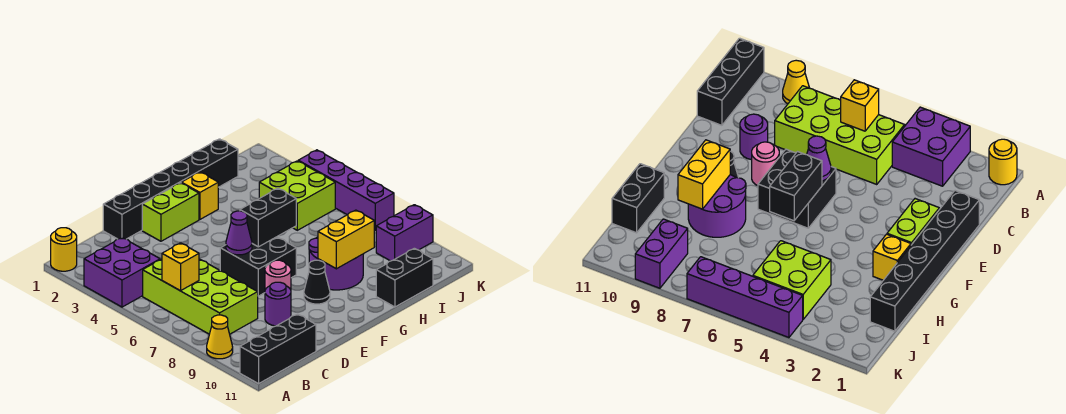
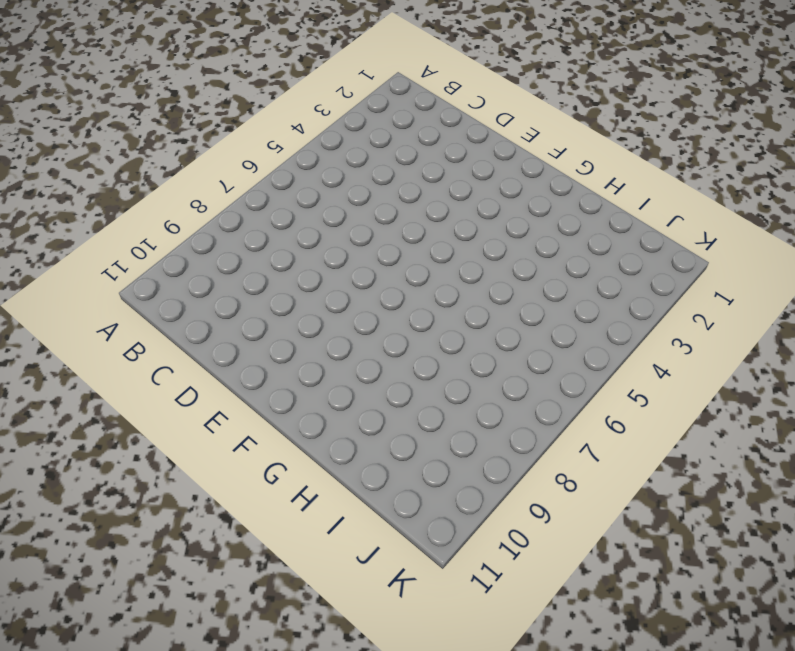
none -> yellow round brick A1 level 1
none -> purple brick A3:B4 level 1
none -> yellow cone A9 level 1

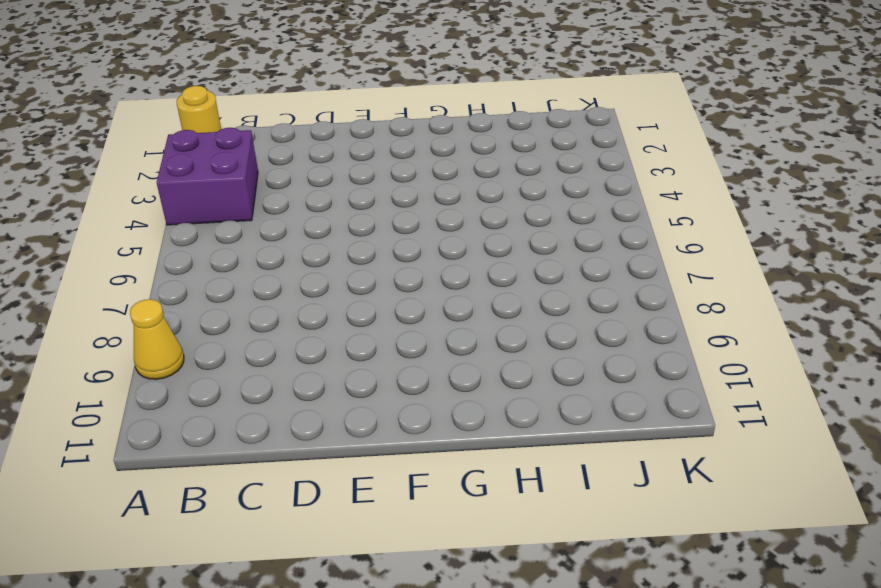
none -> black brick A11:C11 level 1
none -> lime brick B5:C8 level 1
none -> black brick D1:I1 level 1

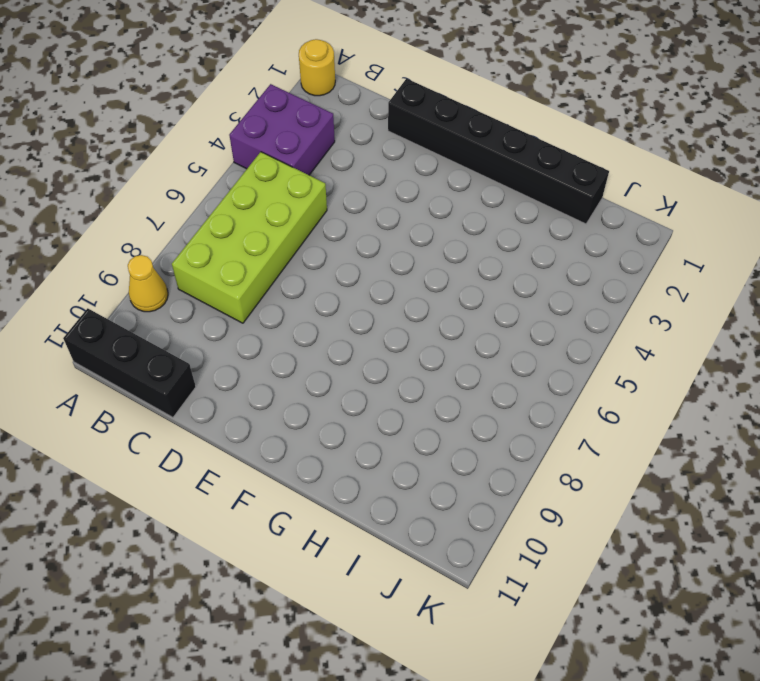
none -> purple round brick D9 level 1
none -> lime brick E2:F2 level 1
none -> black brick E6:F7 level 1

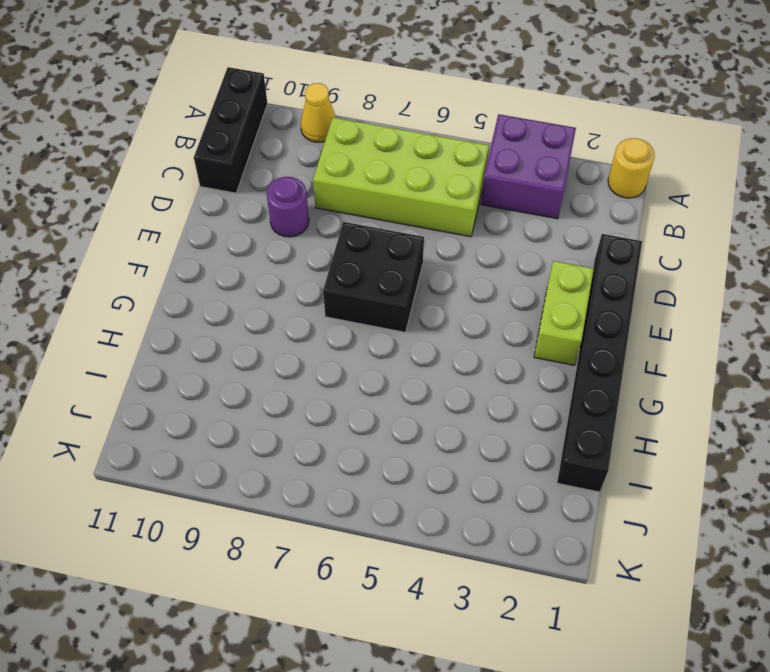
none -> pink round brick E8 level 1
none -> black cone F9 level 1
none -> yellow brick G2 level 1

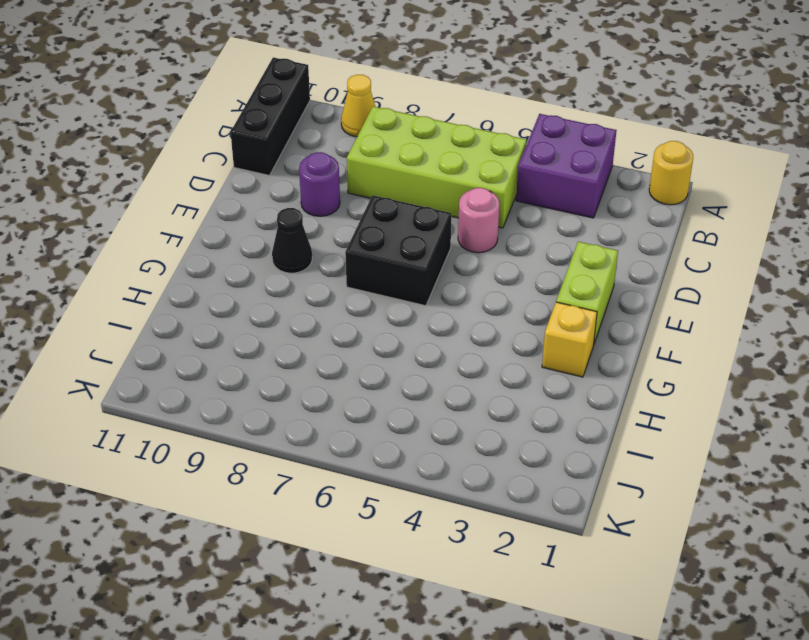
pink round brick D5 level 1 -> pink round brick E8 level 1
none -> black brick D1:I1 level 1
none -> purple round brick G8:H9 level 1
none -> black brick H11:I11 level 1

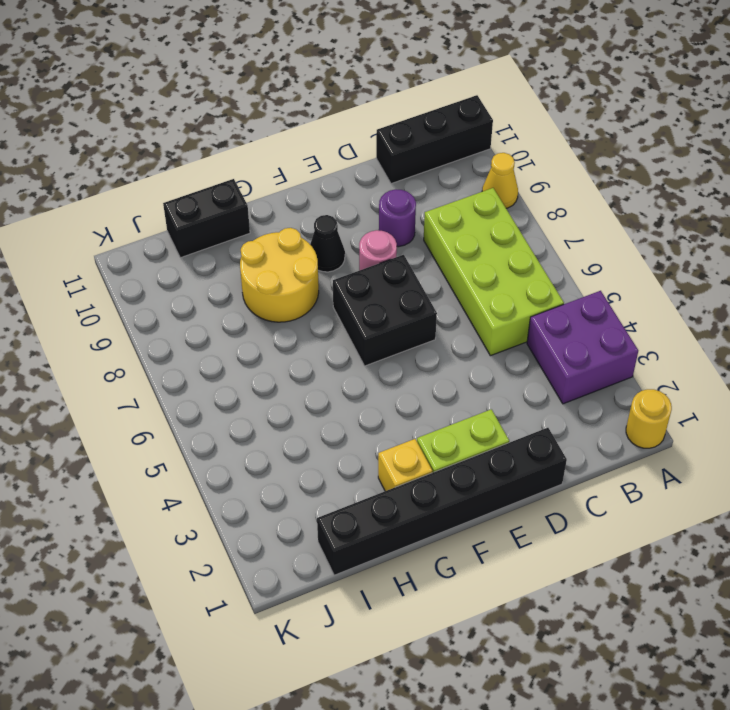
yellow round brick G8:H9 level 1 -> purple round brick G8:H9 level 1
none -> lime brick I4:J5 level 1
none -> purple brick J9:K9 level 1
none -> purple brick K4:K7 level 1

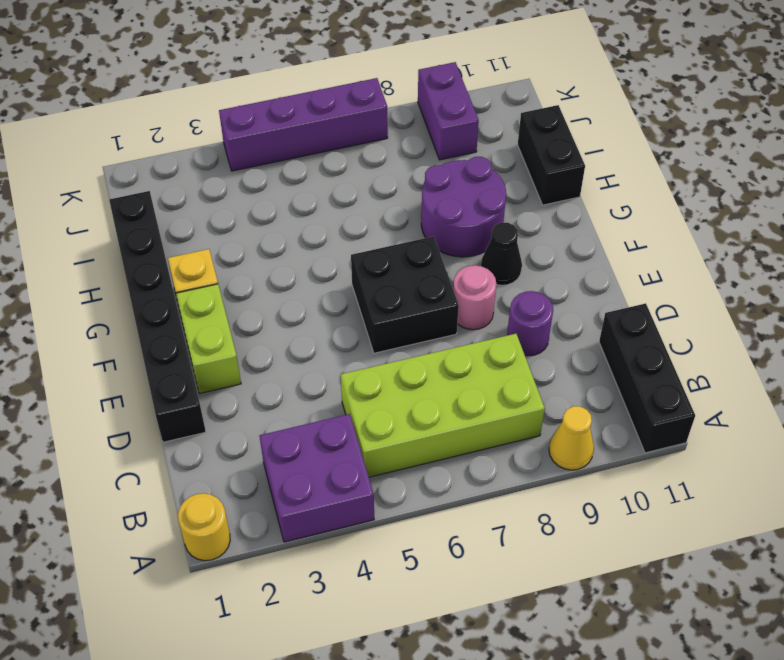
none -> lime brick I4:J5 level 1
none -> yellow brick B6 level 2
none -> purple cone E6 level 2

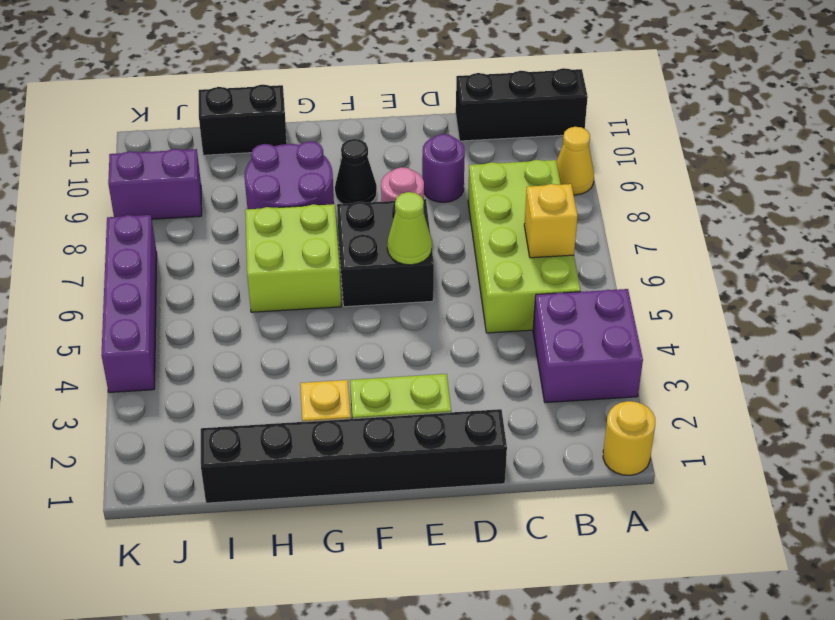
lime cone E6 level 2 -> purple cone E6 level 2
lime brick G6:H7 level 1 -> lime brick I4:J5 level 1
none -> black brick F6:G6 level 2
none -> yellow brick G9:H9 level 2

